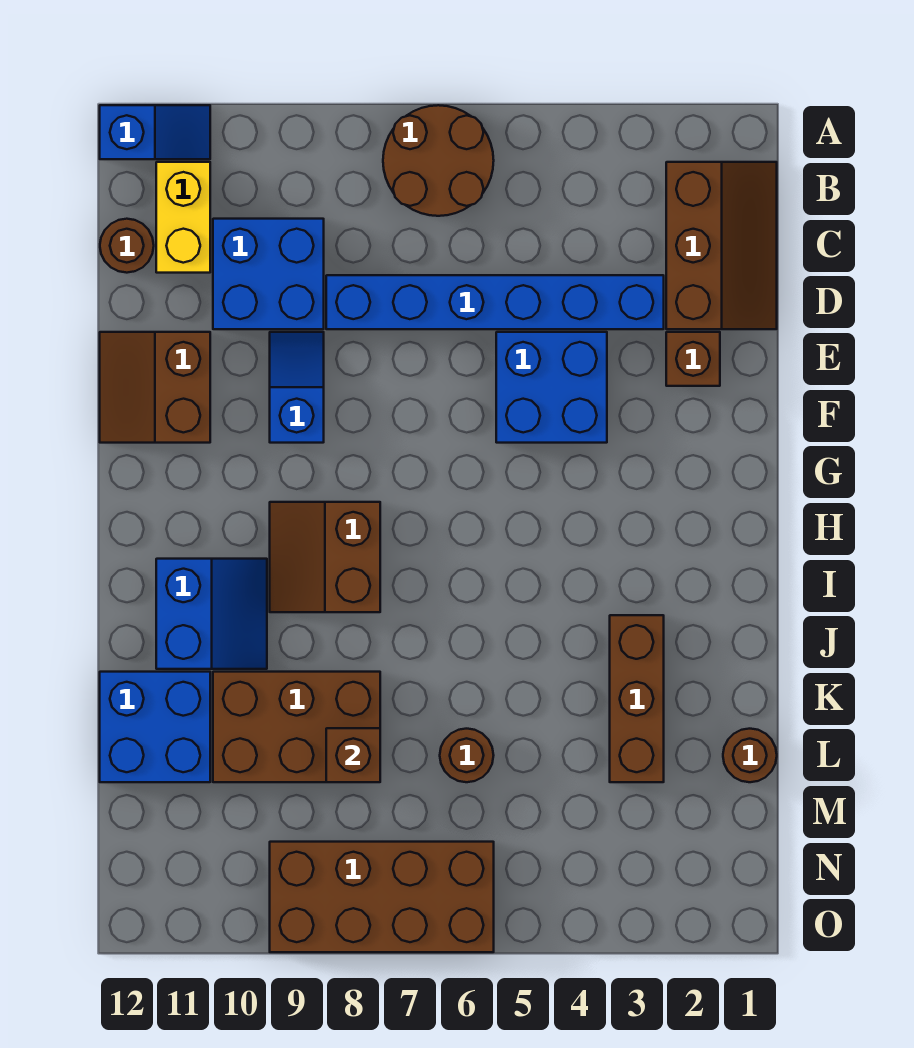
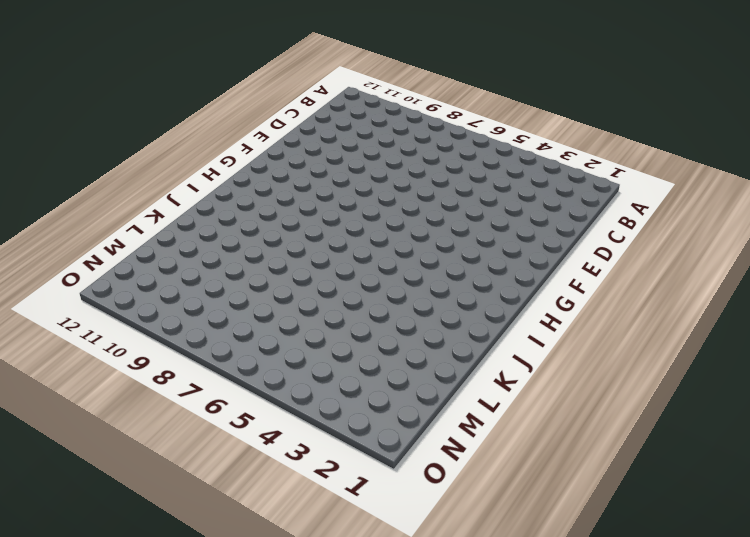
none -> brown round brick A6:B7 level 1
none -> blue slope A11:A12 level 1 top 12
none -> brown slope B1:D2 level 1 top 2

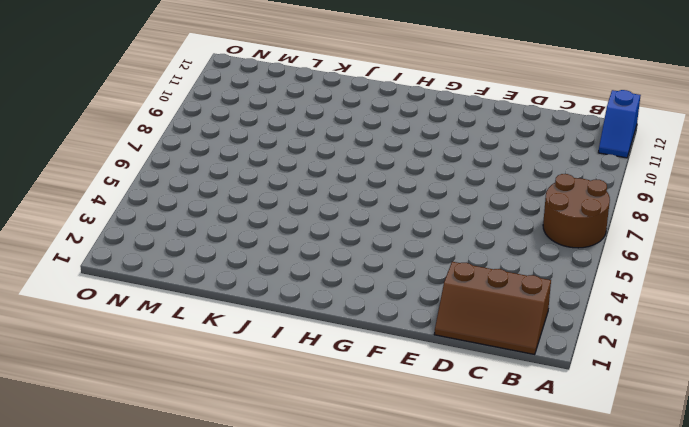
none -> yellow brick B11:C11 level 1
none -> blue brick C9:D10 level 1
none -> brown round brick C12 level 1

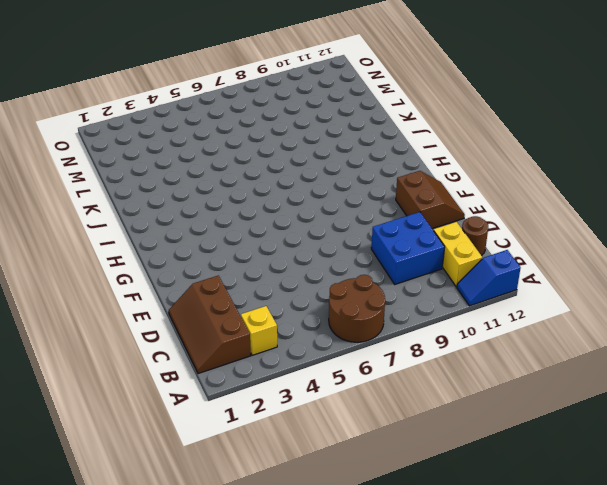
yellow brick B3 level 1 -> none
none -> blue brick D3:D8 level 1
none -> brown brick E2 level 1
none -> blue brick E4:F5 level 1

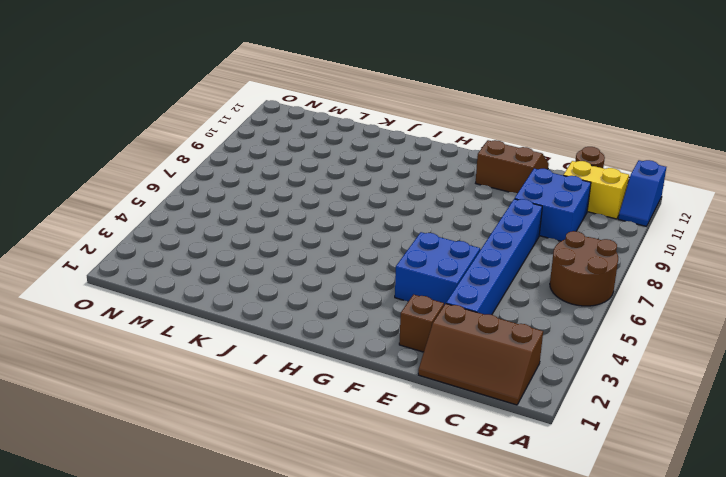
none -> blue slope E9:F9 level 1 top F
none -> brown slope H8:I9 level 1 top 8
none -> blue slope I10:J11 level 1 top 11

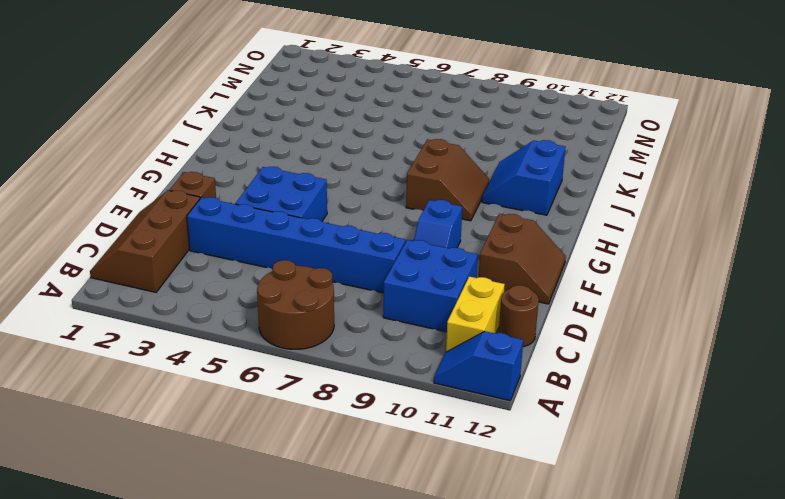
none -> brown brick J3:L3 level 1
none -> brown brick K8:L10 level 1
none -> blue brick K11:L12 level 1

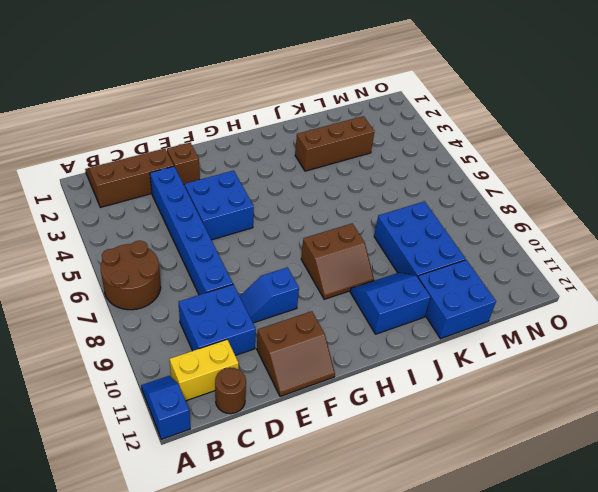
blue brick K8:L10 level 1 -> brown brick K8:L10 level 1
none -> brown round brick L1 level 1
none -> brown round brick L6 level 1
none -> brown brick N6:O9 level 1

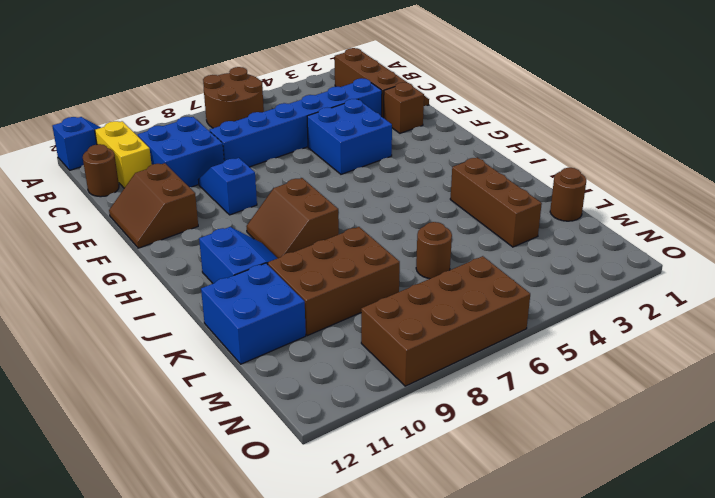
none -> brown brick L8 level 2

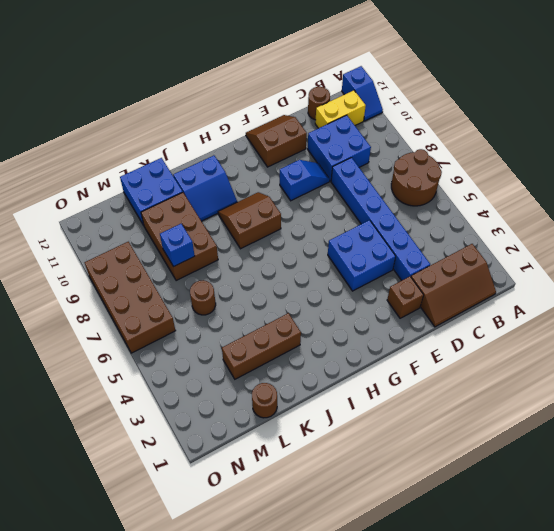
blue brick L8 level 2 -> brown brick L8 level 2

